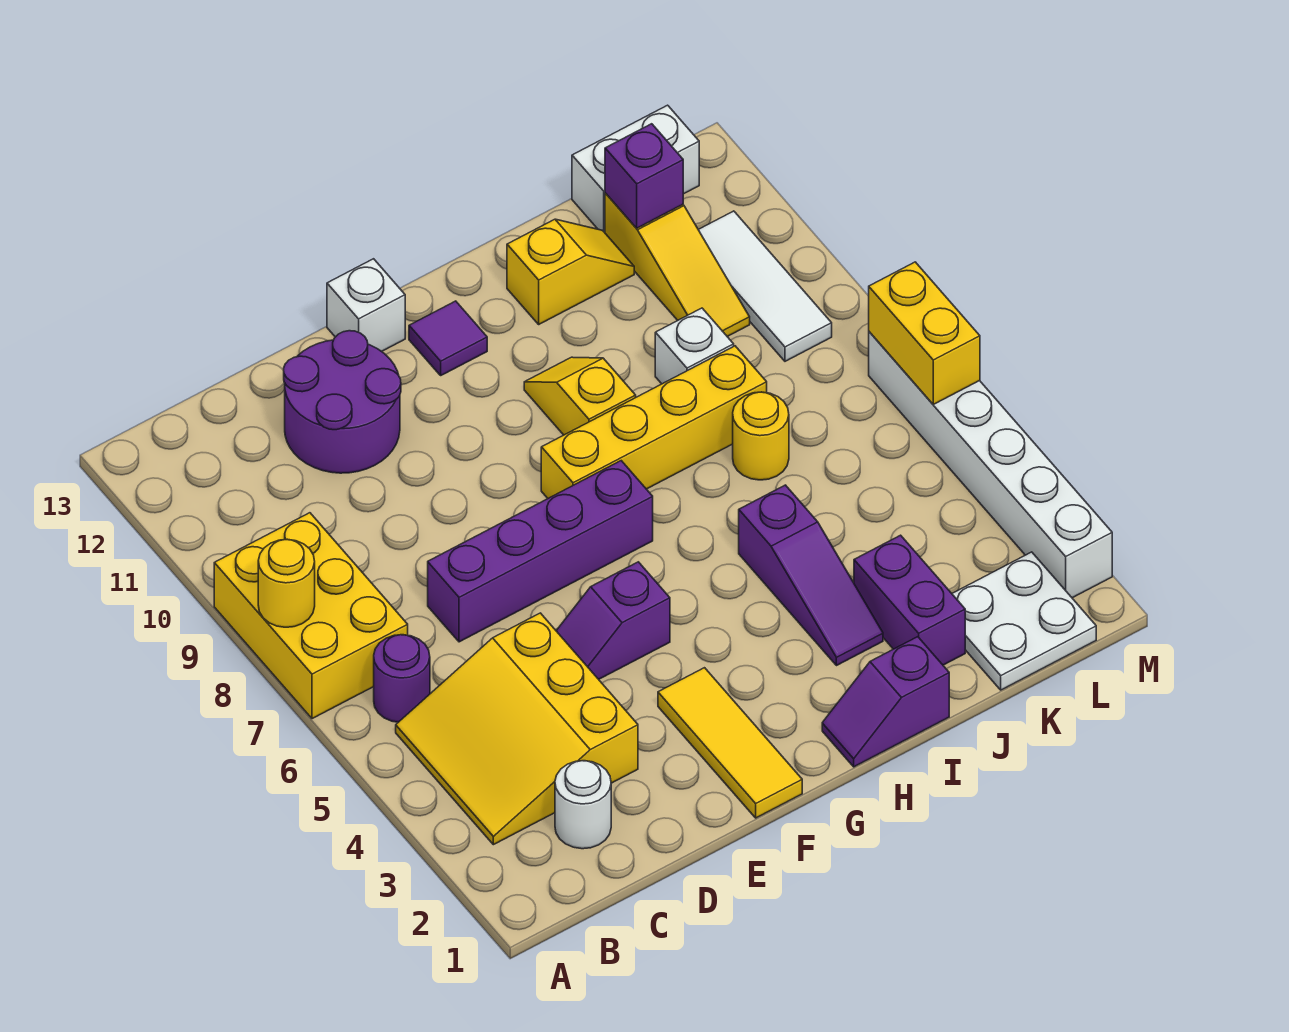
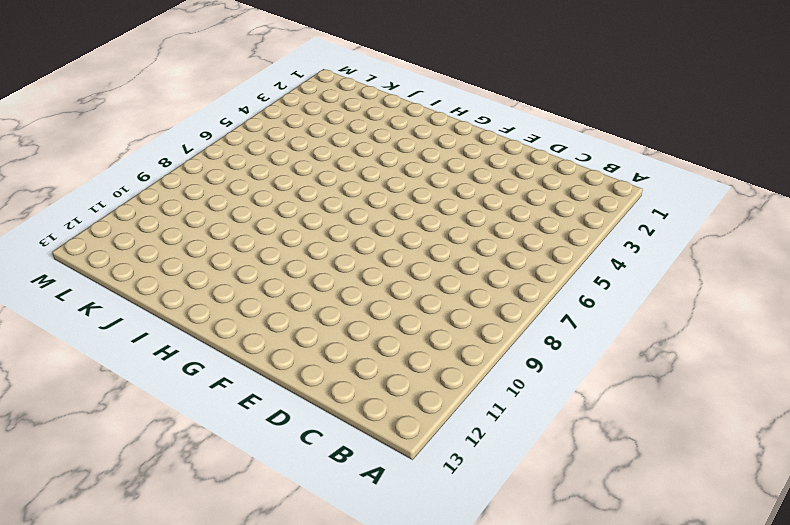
none -> yellow brick A7:B9 level 1
none -> yellow slope B3:D5 level 1 top D
none -> purple round brick B6 level 1

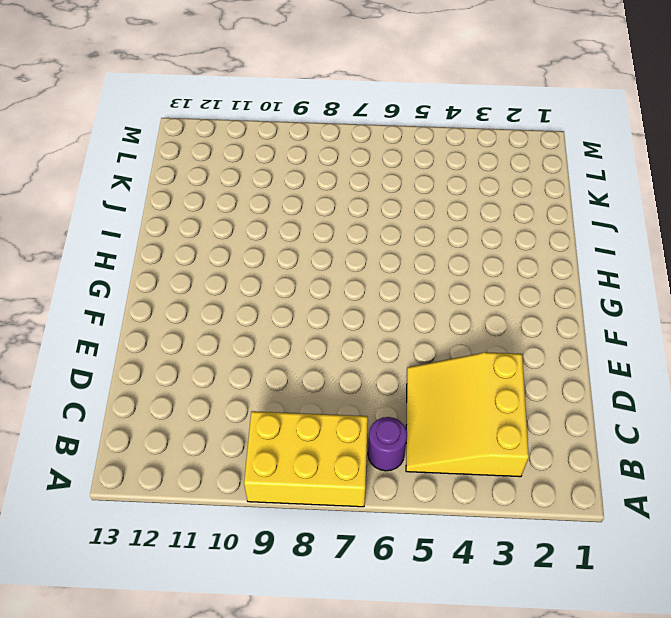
yellow slope B3:D5 level 1 top 3 -> yellow slope B3:D5 level 1 top D
none -> white round brick C2 level 1
none -> purple brick D7:G7 level 1
none -> purple round brick D11:E12 level 1

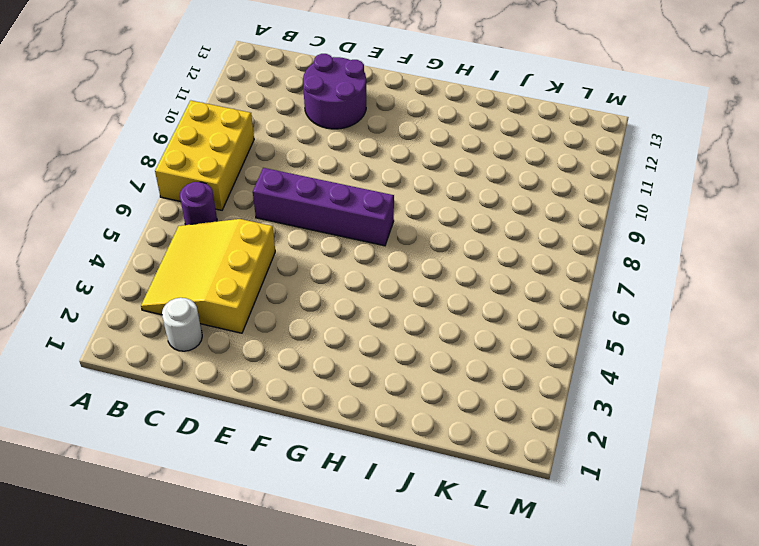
none -> purple slope E5:F5 level 1 top F
none -> yellow tile F1:F3 level 1
none -> white brick F13 level 1

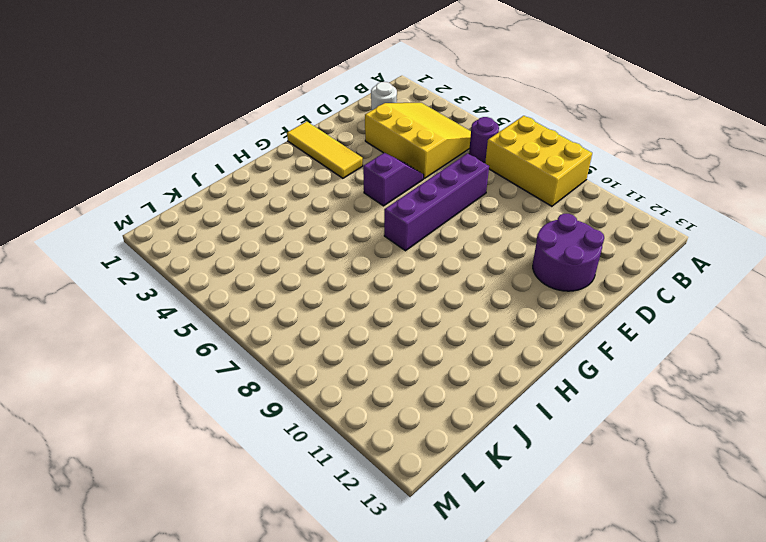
none -> white brick F13 level 1
none -> yellow brick G8:J8 level 1
none -> purple tile G12 level 1

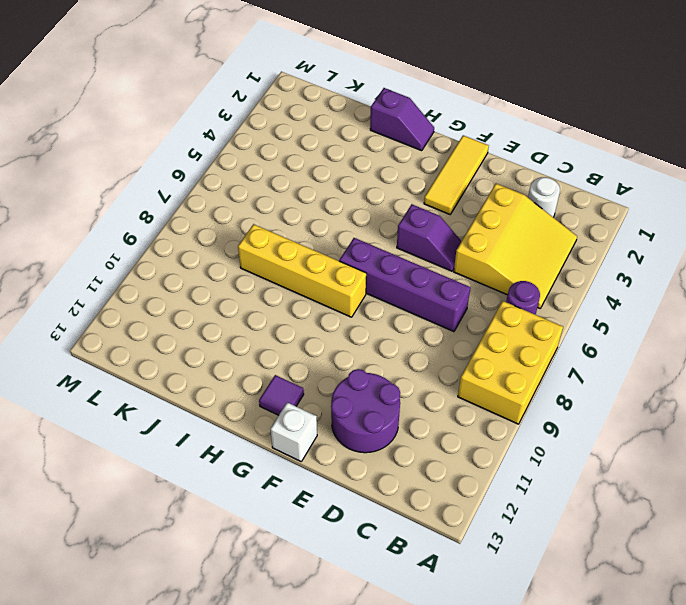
none -> yellow slope H9:H10 level 1 top 9
none -> purple slope I3:I5 level 1 top 5
none -> yellow slope I12:J12 level 1 top I

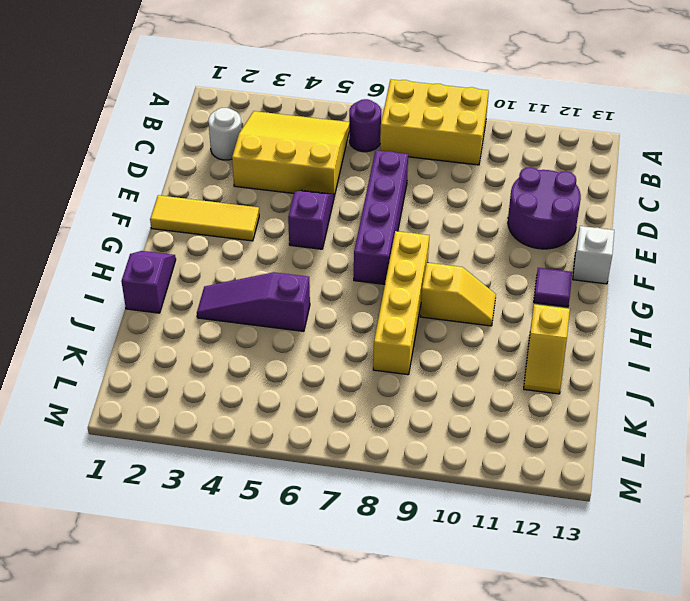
none -> purple brick J2:J3 level 1
none -> yellow round brick J7 level 1
none -> white brick J9 level 1

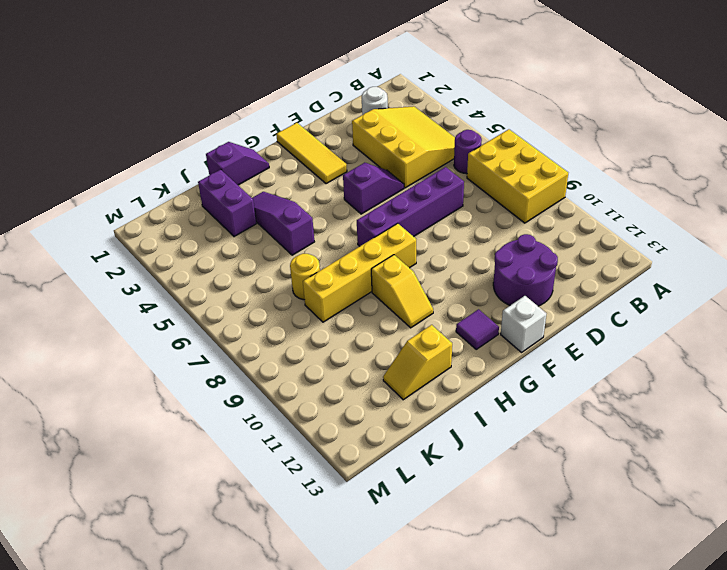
none -> white brick J9 level 1
none -> white plate K1:L2 level 1
none -> yellow slope K10:K12 level 1 top 12

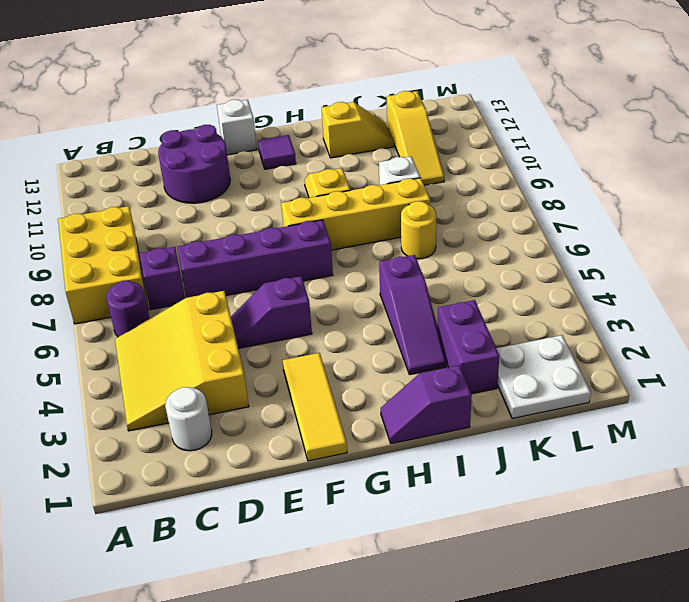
purple brick C7 level 1 -> purple brick K12 level 2
none -> white brick K13:L13 level 1
none -> white tile L9:L11 level 1
none -> white brick M2:M7 level 1

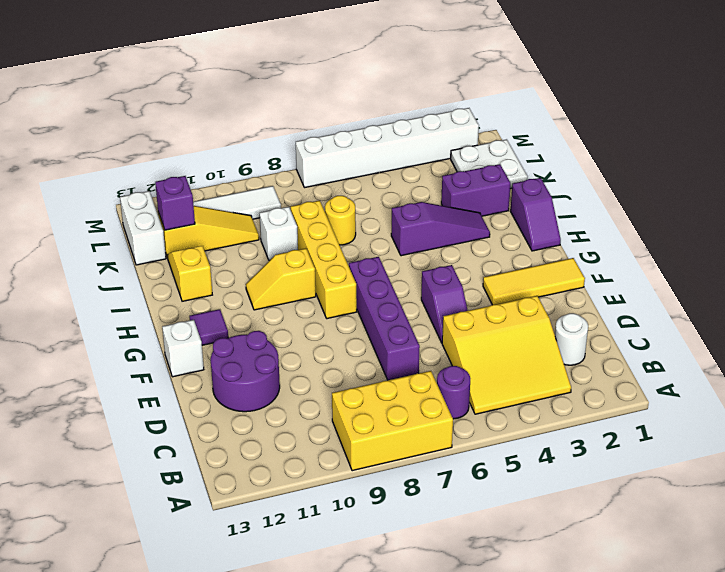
none -> yellow round brick A8 level 2
none -> yellow brick M6:M7 level 2

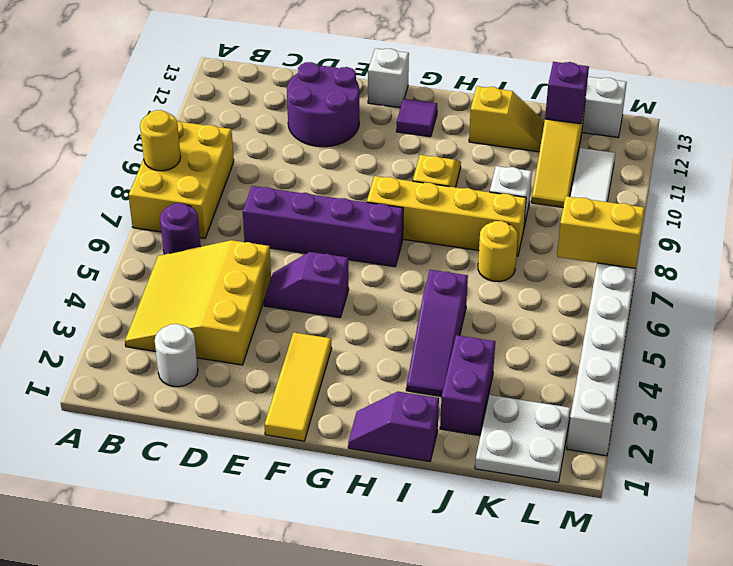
yellow brick L7:M7 level 2 -> yellow brick M6:M7 level 2

